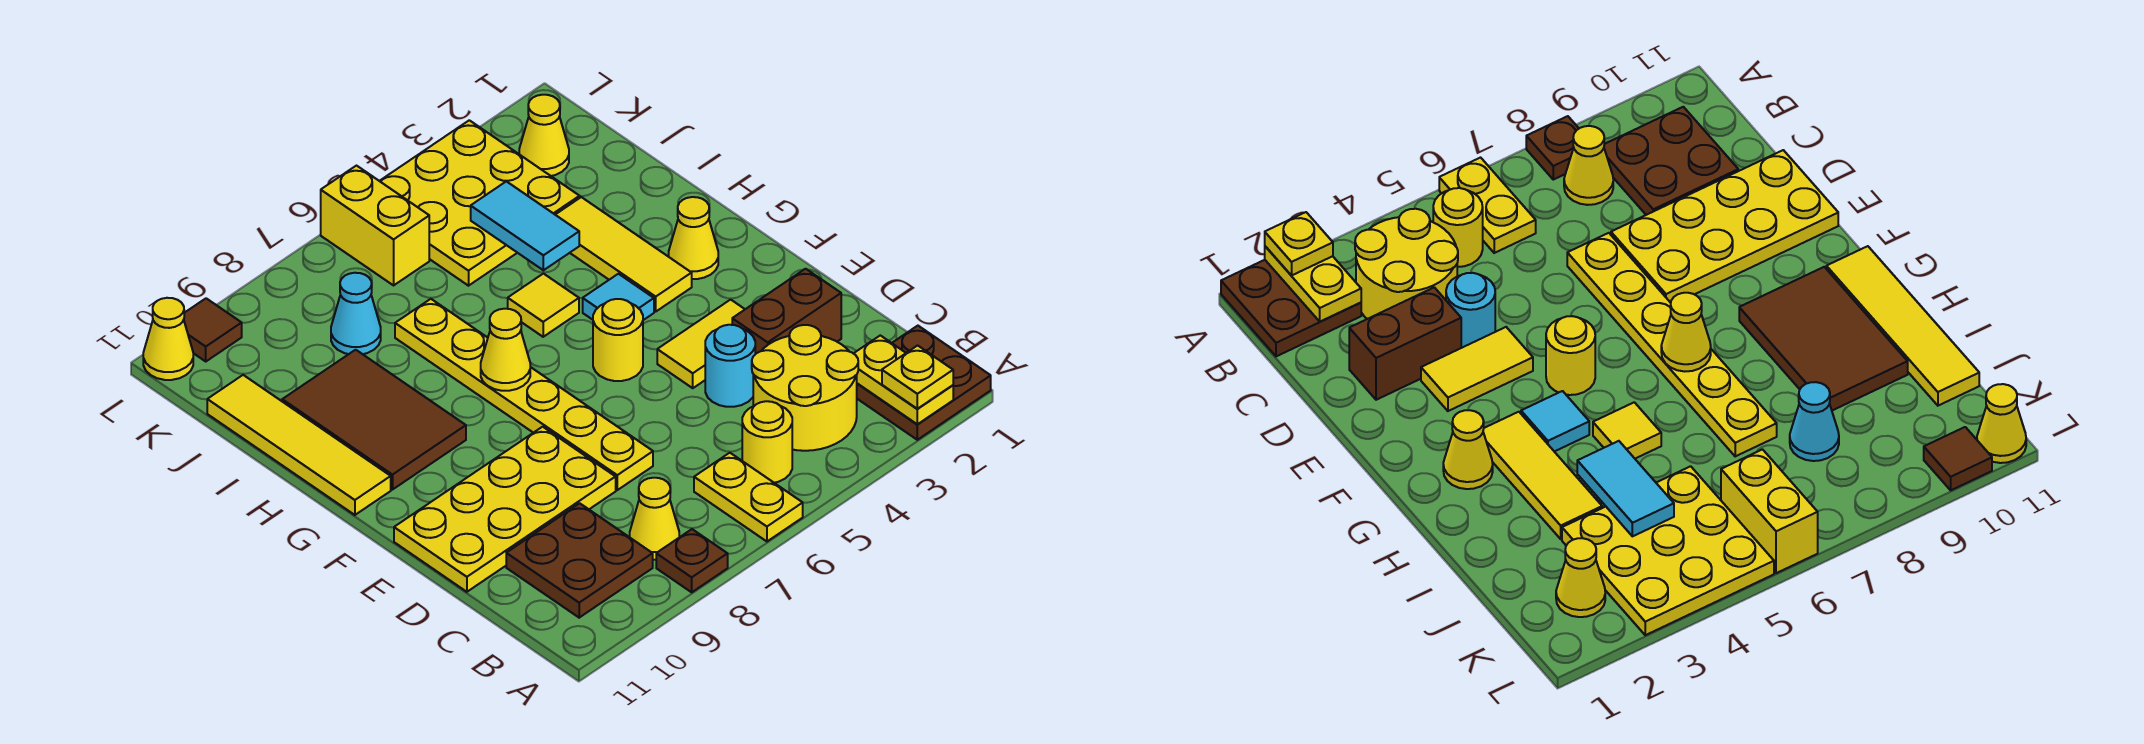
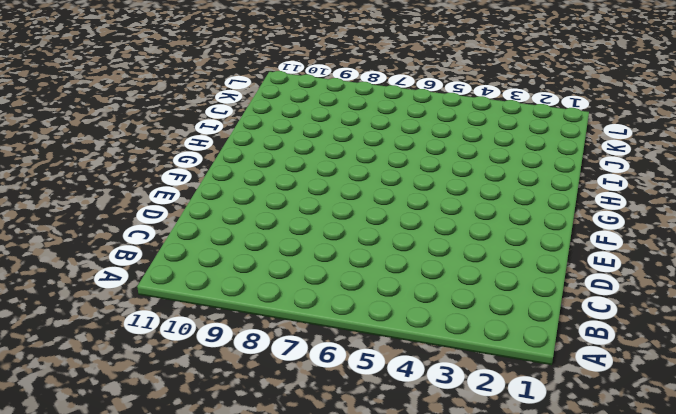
none -> brown plate A1:B2 level 1
none -> yellow plate A6:B6 level 1
none -> brown plate A8 level 1

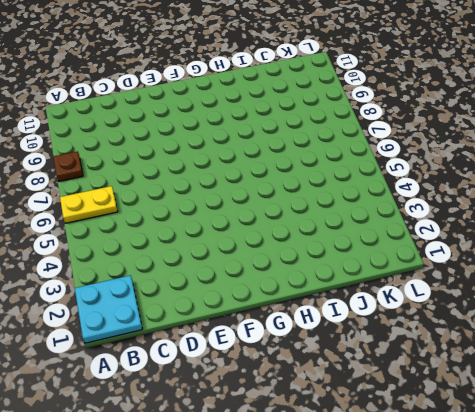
cyan plate A1:B2 level 1 -> brown plate A1:B2 level 1
none -> yellow round brick B3:C4 level 1
none -> yellow round brick B5 level 1
none -> yellow cone B8 level 1

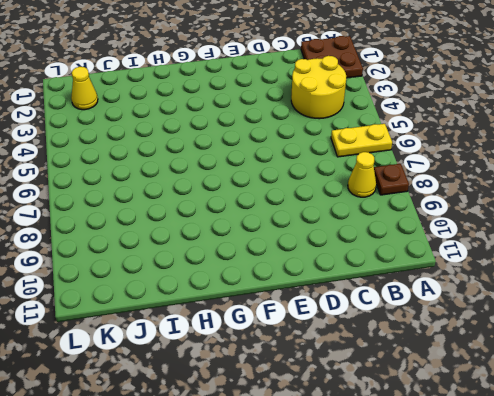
none -> yellow round brick B5 level 1
none -> brown plate B9:C10 level 1
none -> brown brick D2:D3 level 1

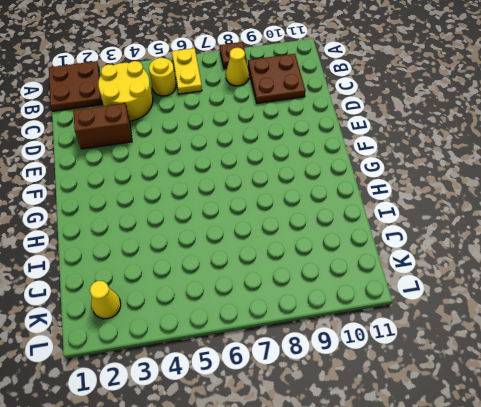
none -> cyan round brick D4 level 1
none -> yellow plate D7:I7 level 1
none -> yellow plate D8:E11 level 1

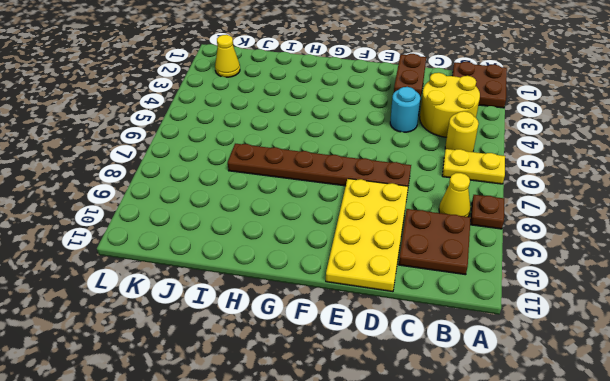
brown plate D7:I7 level 1 -> yellow plate D7:I7 level 1
none -> yellow tile E3:E4 level 1
none -> yellow round brick F5 level 1
none -> yellow cone G2 level 1

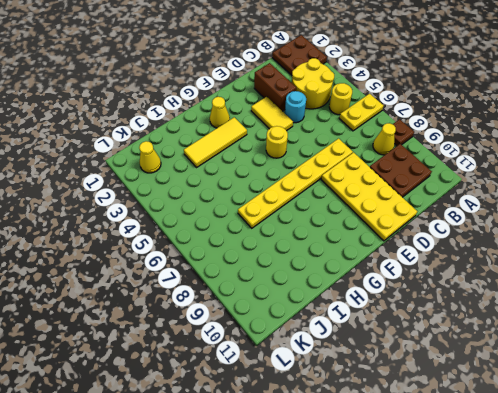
none -> cyan tile G4 level 1
none -> brown tile G9:I10 level 1
none -> yellow tile G11:J11 level 1

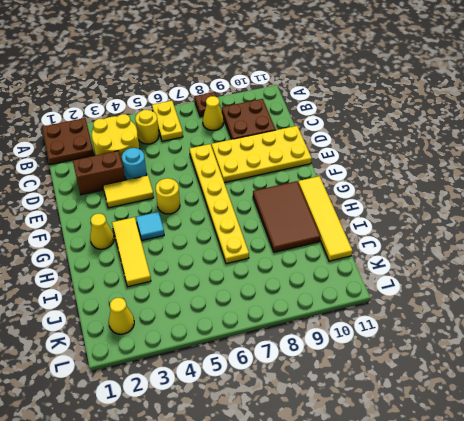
none -> yellow tile H5 level 1
none -> yellow plate J3:L5 level 1
none -> cyan cone J8 level 1

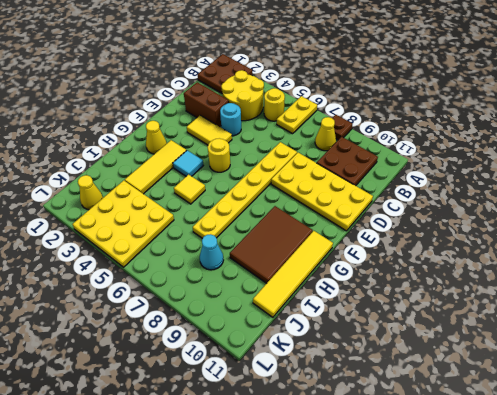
none -> yellow brick K6:L6 level 1
none -> brown tile L10 level 1
none -> yellow cone L11 level 1

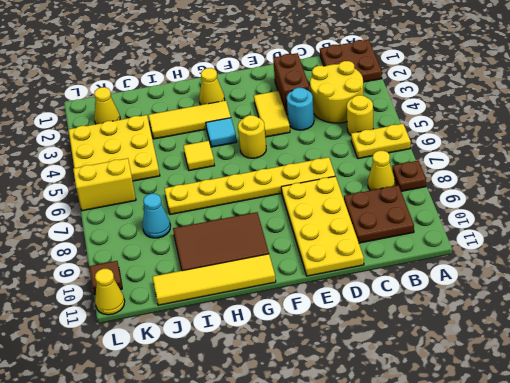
none -> yellow plate A2:B2 level 2
none -> yellow cone G7 level 2
none -> cyan tile I4:J4 level 2

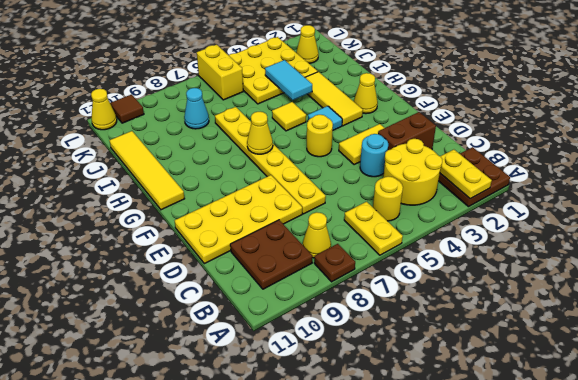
none -> brown tile G9:I10 level 1
none -> yellow plate A2 level 3

